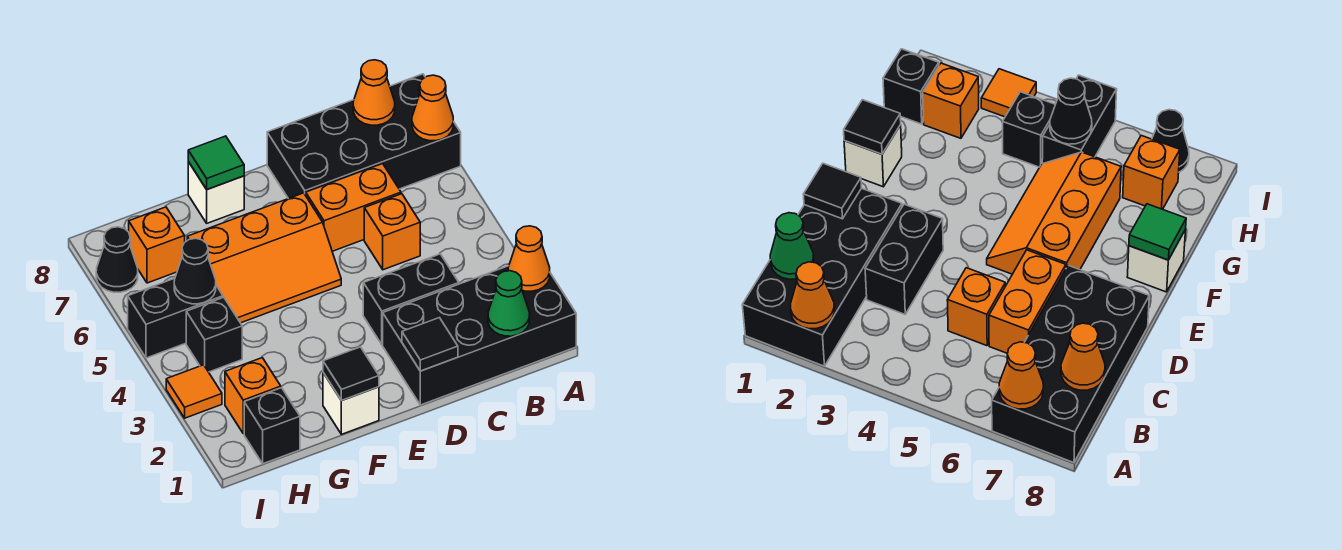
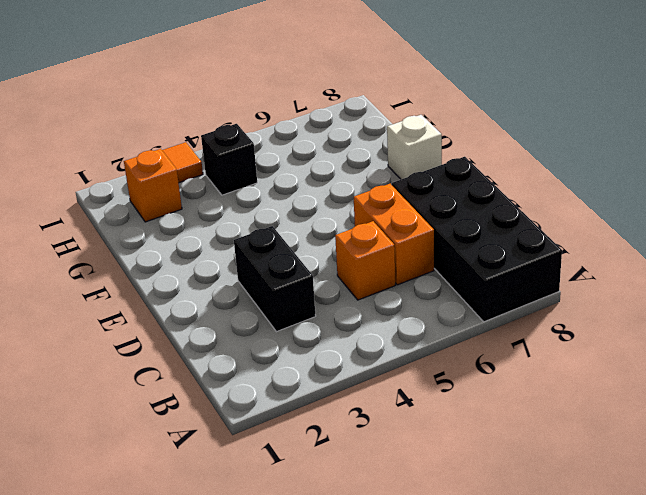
none -> black brick A1:D2 level 1
none -> orange slope E5:G6 level 1 top 6
none -> white brick F1 level 1

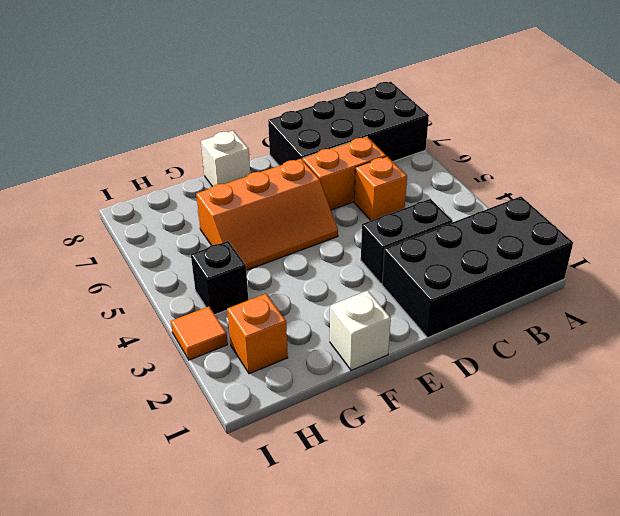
none -> black brick H1 level 1
none -> black brick H5:I5 level 1
none -> orange brick H7 level 1

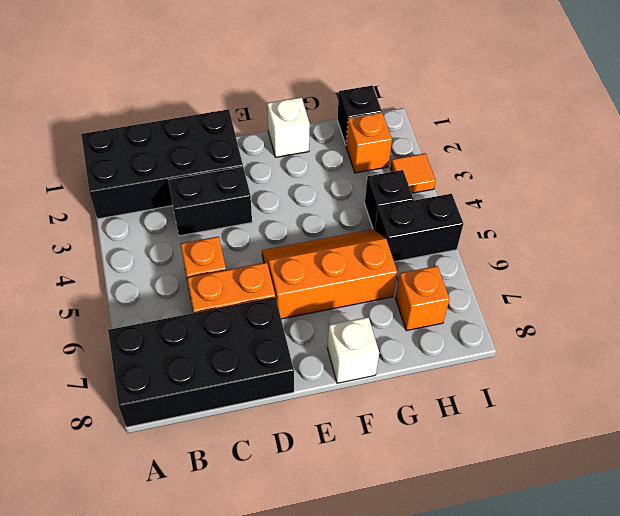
none -> black cone I7 level 1
none -> orange cone A2 level 2
none -> orange cone A7 level 2

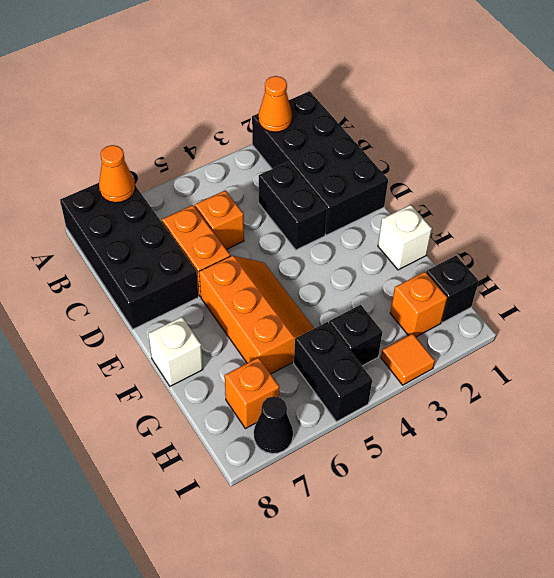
none -> green cone B1 level 2
none -> orange cone B8 level 2
none -> black tile D1 level 2

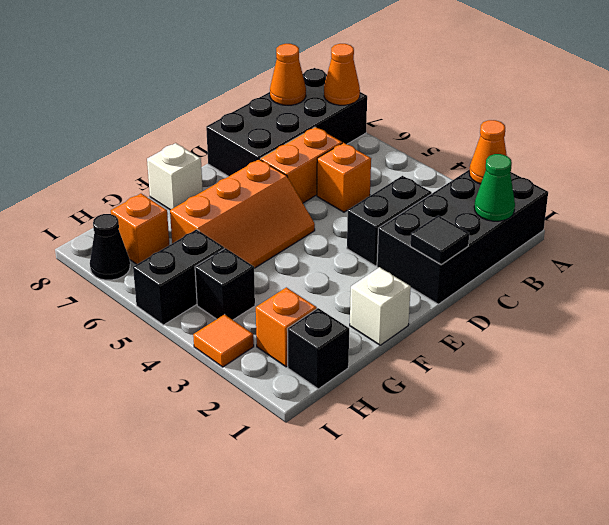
none -> black tile F1 level 2
none -> green tile F8 level 2
none -> black cone H5 level 2

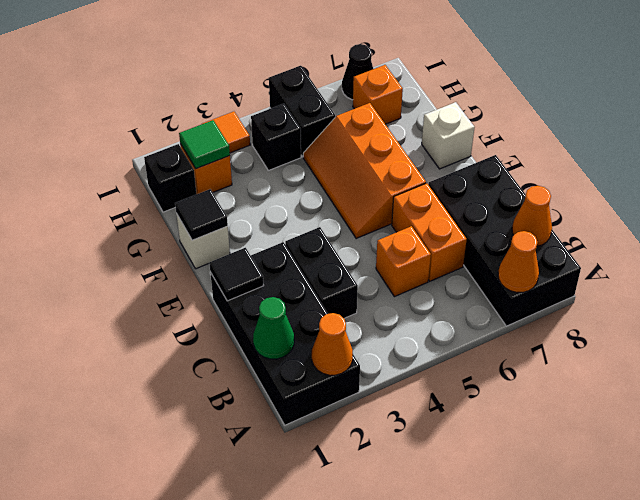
green tile H2 level 2 -> green tile F8 level 2
none -> black cone H5 level 2

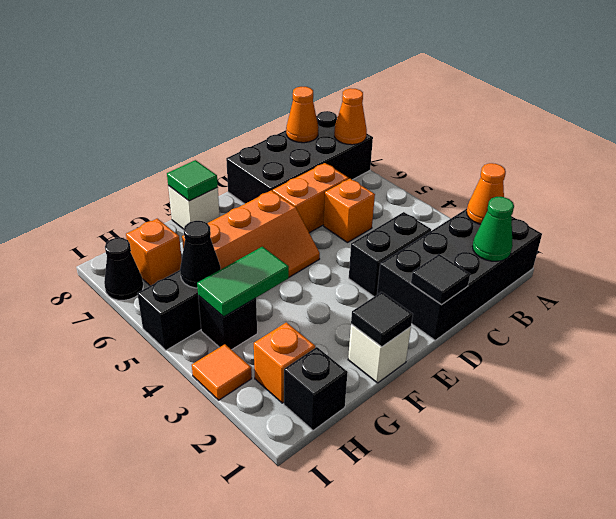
green tile G4:H4 level 2 -> none

